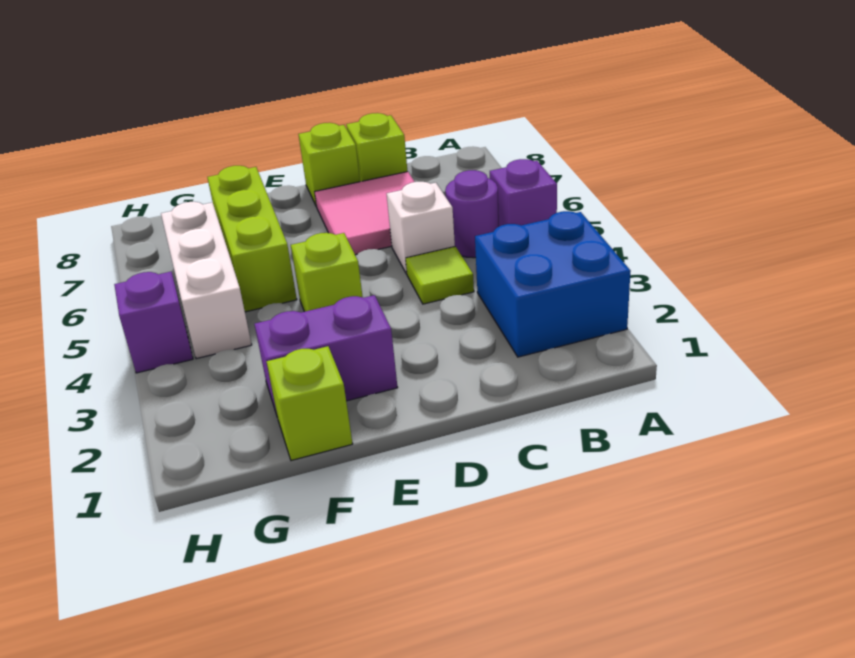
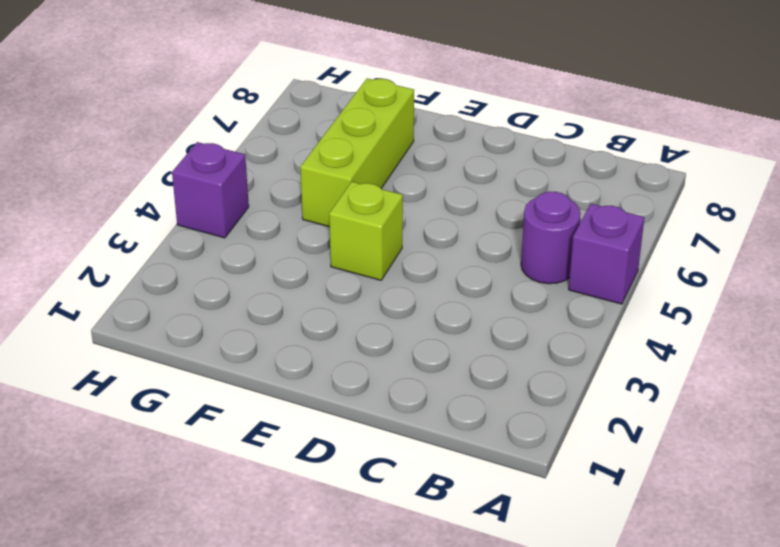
none -> blue brick A2:B3 level 1
none -> lime tile C4 level 1
none -> white brick C5 level 1

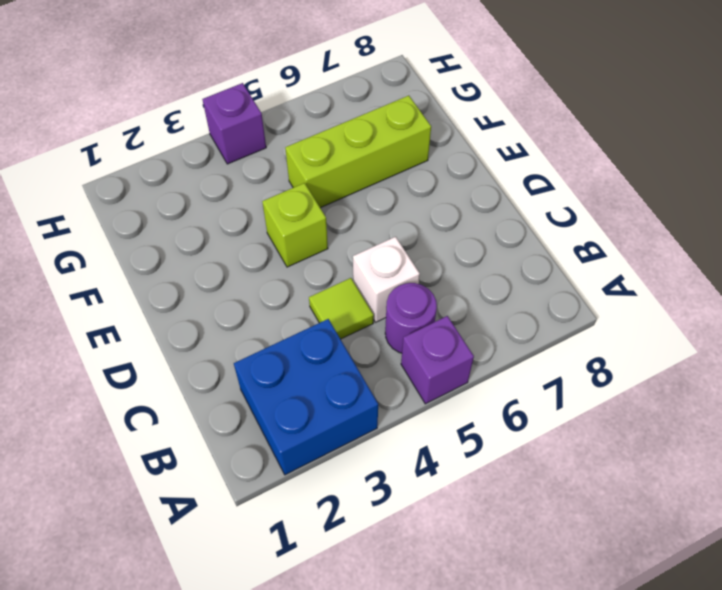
none -> pink tile C6:D7 level 1
none -> lime brick C8 level 1
none -> lime brick D8 level 1

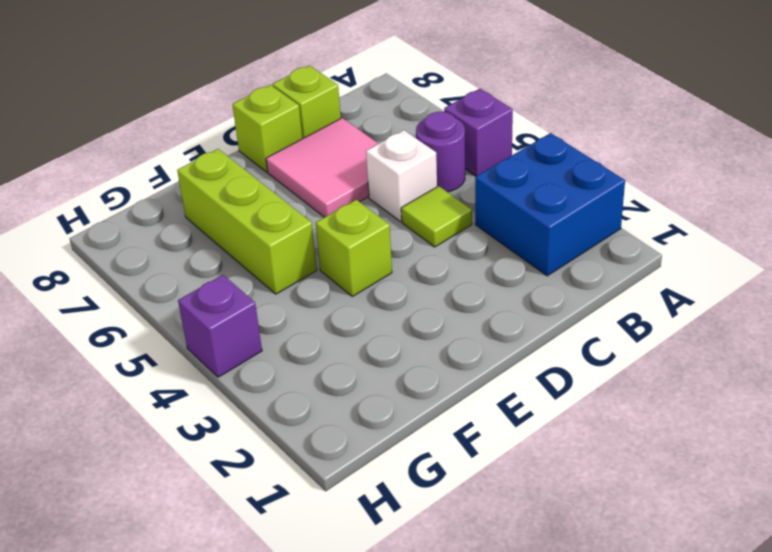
none -> purple brick E2:F2 level 1
none -> lime brick F1 level 1
none -> white brick G4:G6 level 1

